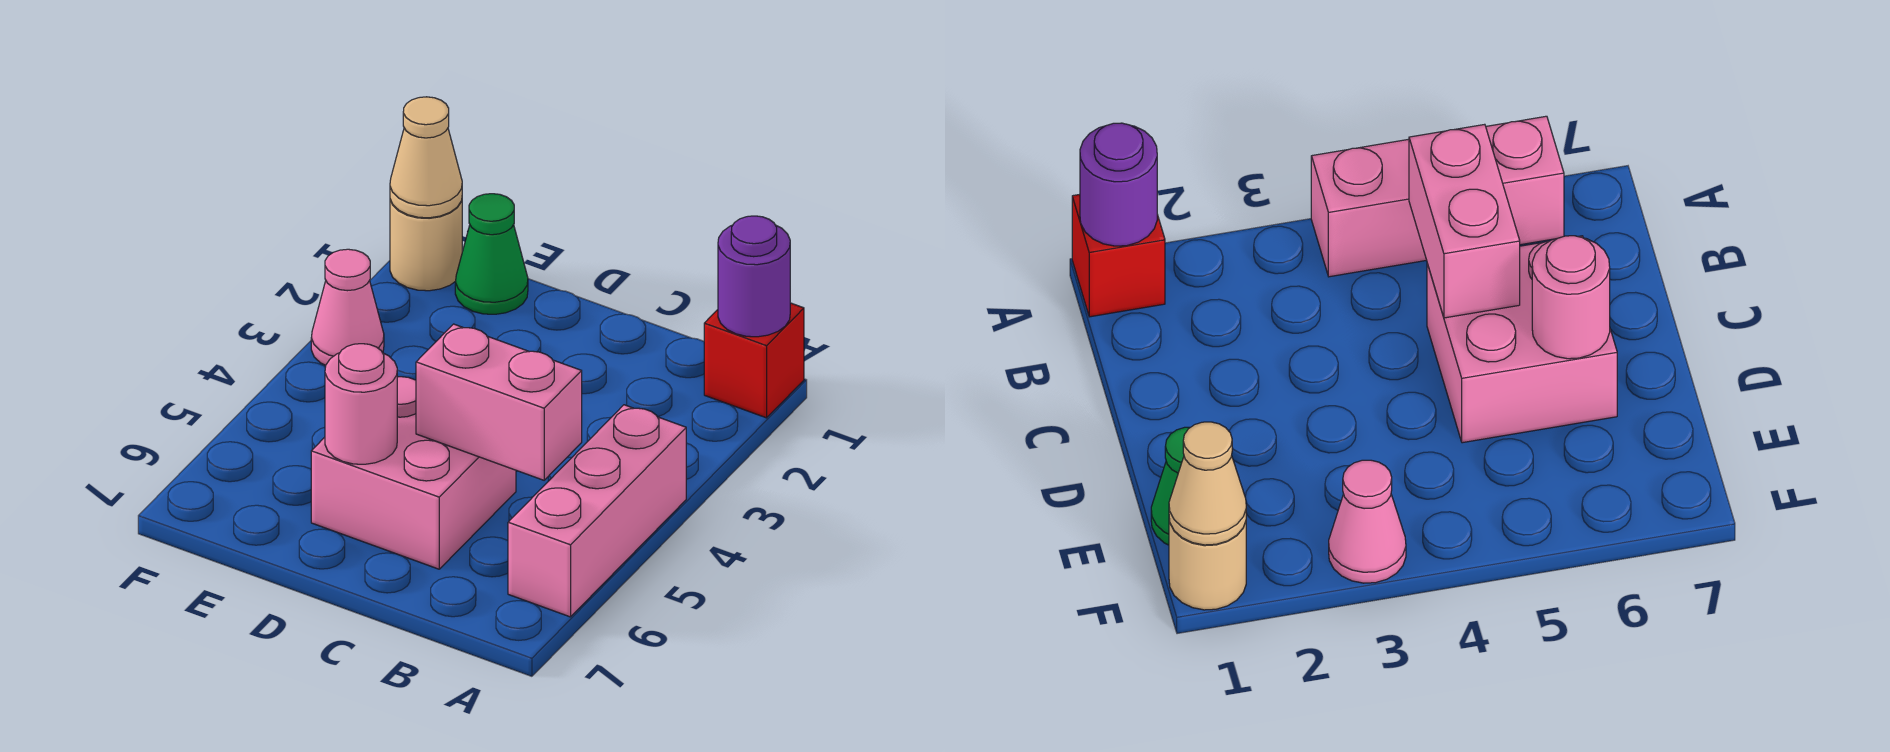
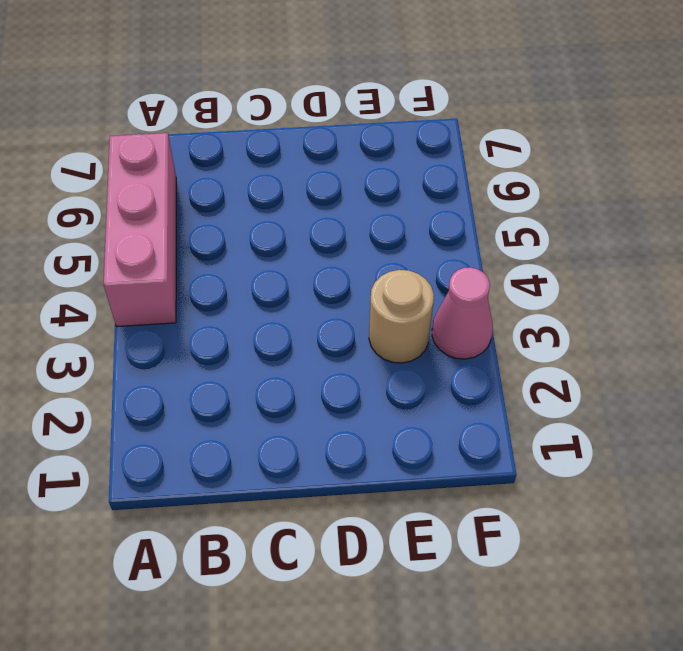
tan round brick E3 level 1 -> tan round brick F1 level 1
none -> red brick A1 level 1
none -> pink brick C5:D6 level 1

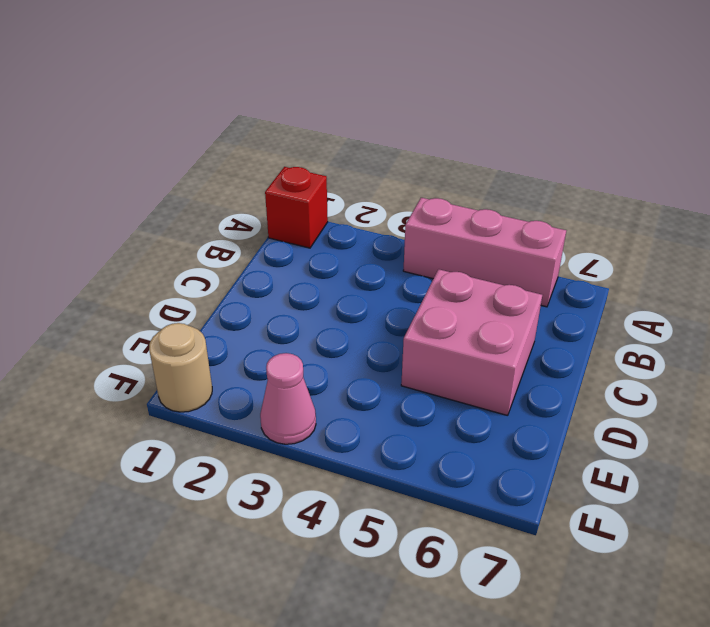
none -> green cone E1 level 1
none -> purple round brick A1 level 2

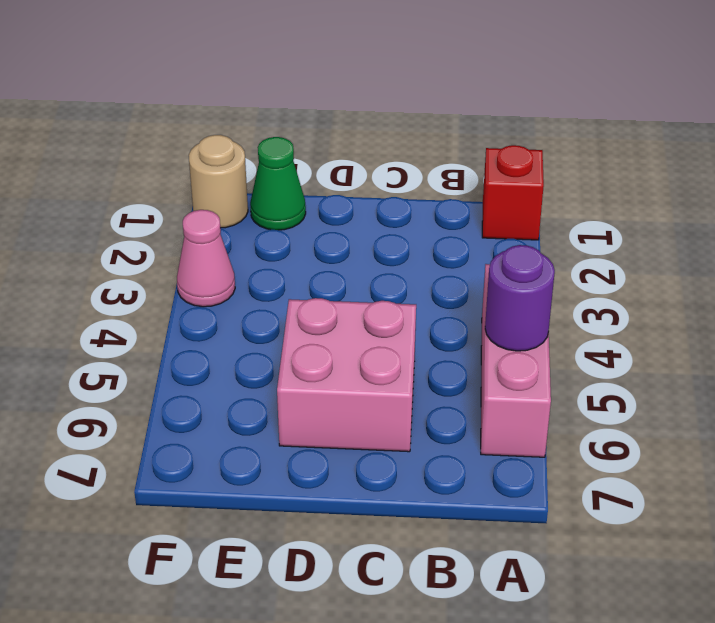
purple round brick A5 level 2 -> purple round brick A1 level 2
none -> pink brick B5:C5 level 2
none -> pink round brick D6 level 2

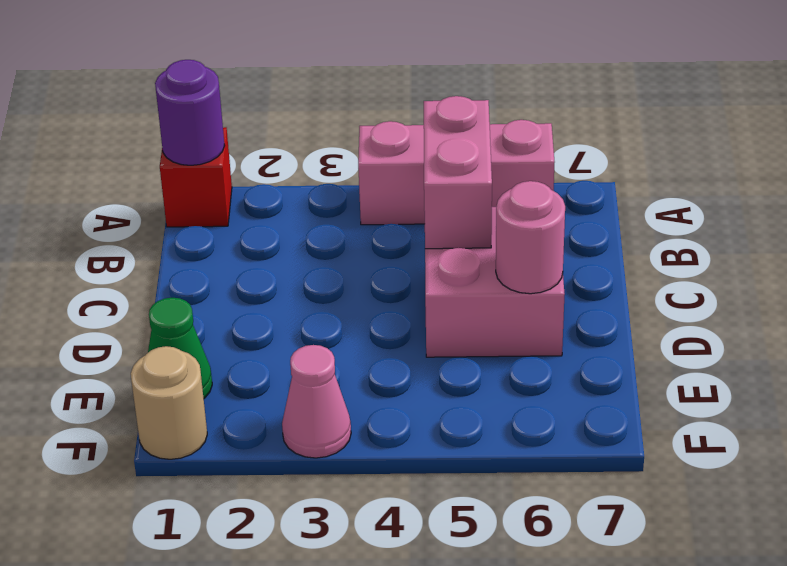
none -> tan cone F1 level 2

